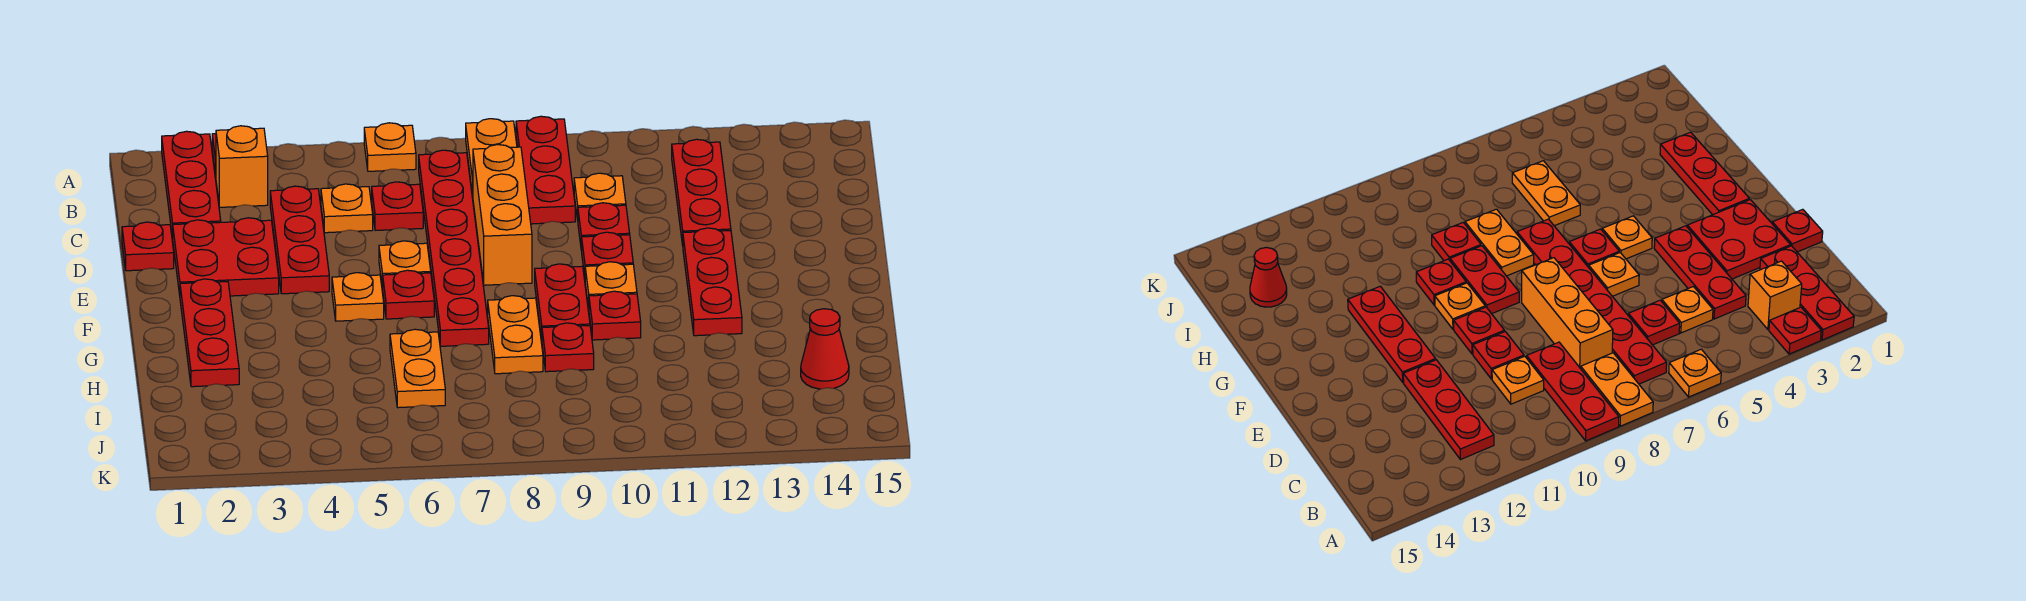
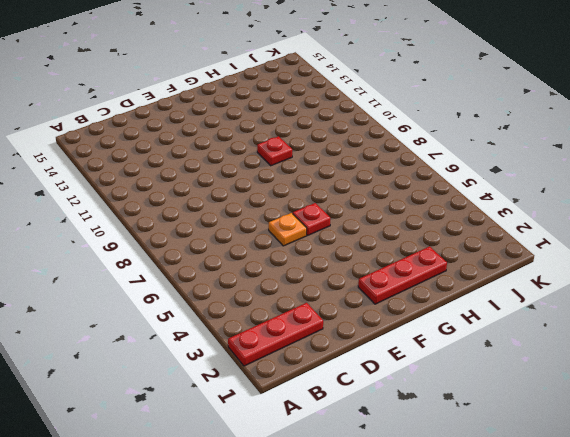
none -> red plate A3 level 1
none -> orange plate A6 level 1
none -> orange plate A8:B8 level 1

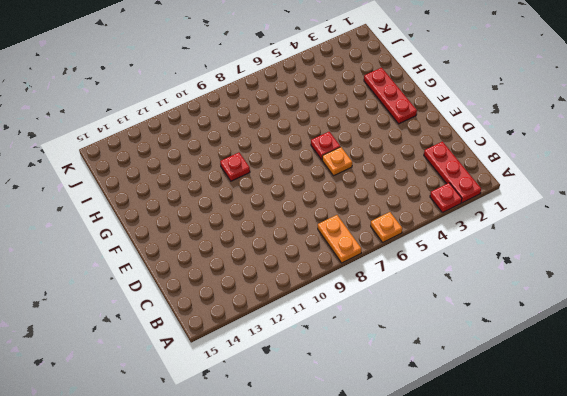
none -> red plate A9:C9 level 1
none -> orange brick B3 level 1
none -> red plate B7:G7 level 1

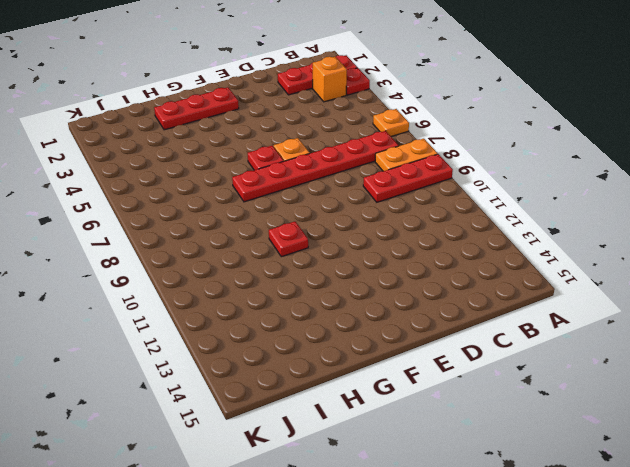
none -> red plate B12:D12 level 1
none -> red plate C4:E4 level 1
none -> orange plate C5 level 1

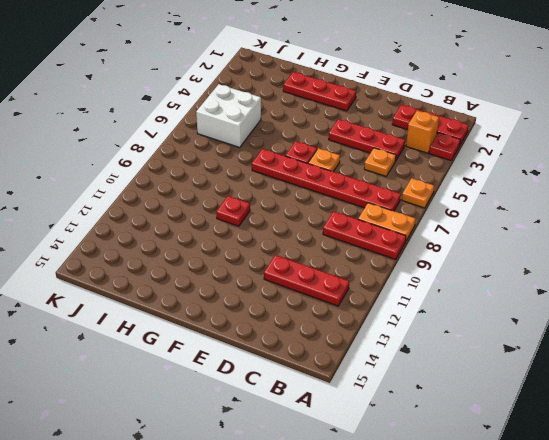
white brick I5:J6 level 1 -> orange plate H6:I6 level 1
none -> red plate C6 level 1
none -> orange brick C8:E8 level 1
none -> orange plate C10 level 1

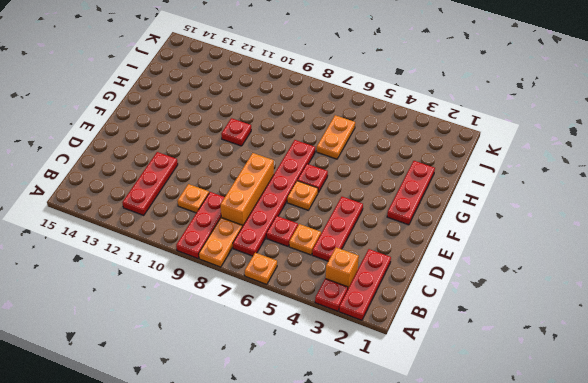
none -> red plate D1 level 1
none -> red plate D2:E3 level 1
none -> red plate D10 level 1

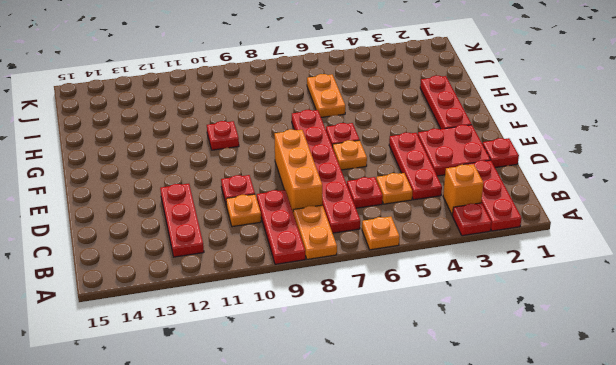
none -> red plate E10 level 1
none -> red plate E12:G12 level 1
none -> orange plate F5 level 1

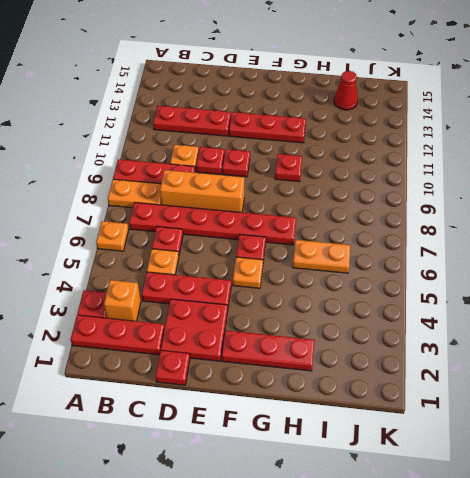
none -> orange plate E6 level 1
none -> red plate F9:G9 level 1
none -> orange plate F10 level 1

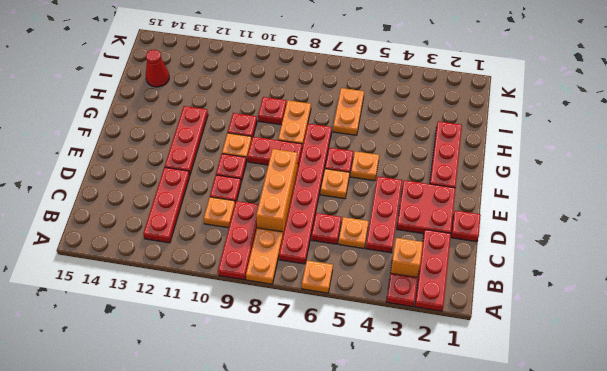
red plate F8:F9 level 1 -> red plate F9:G9 level 1

